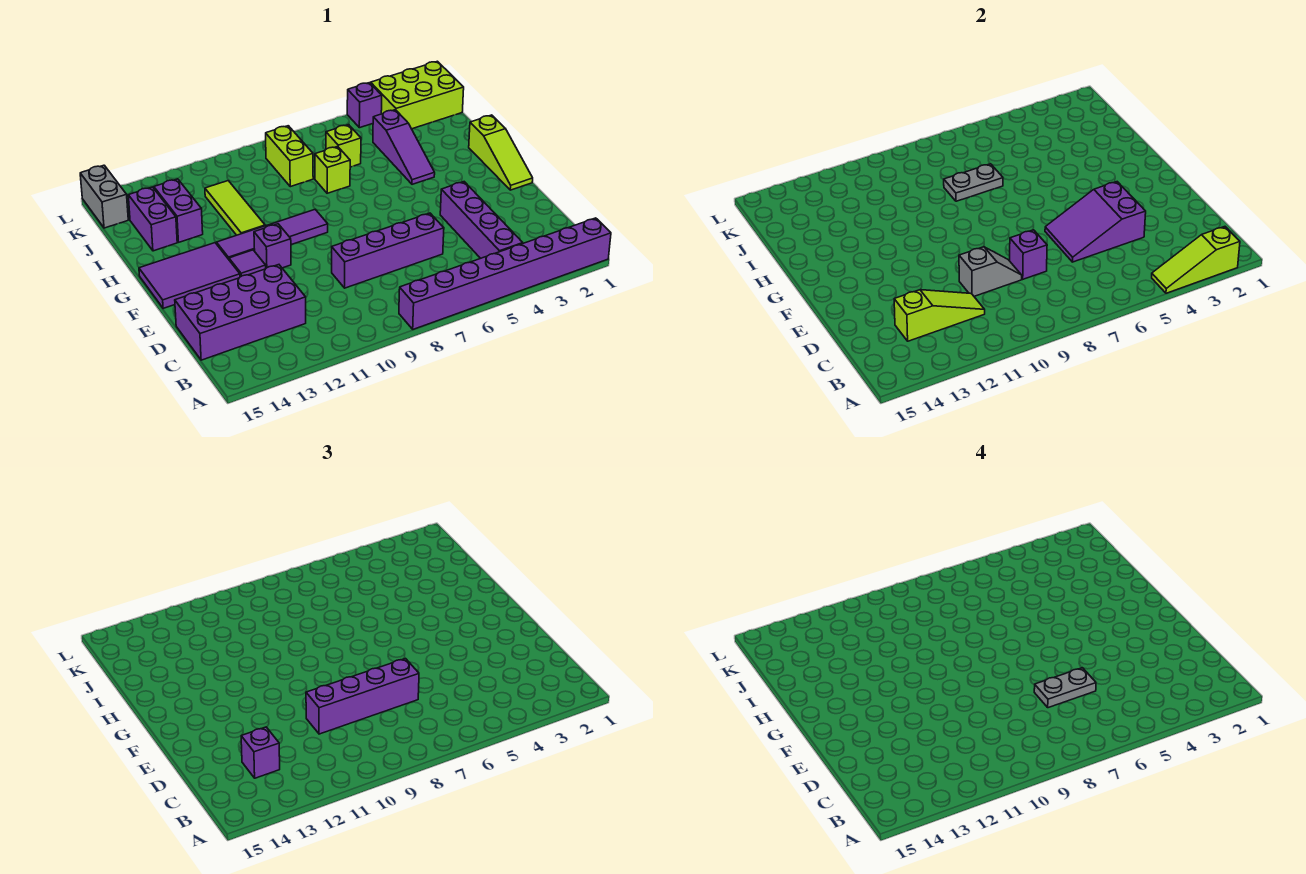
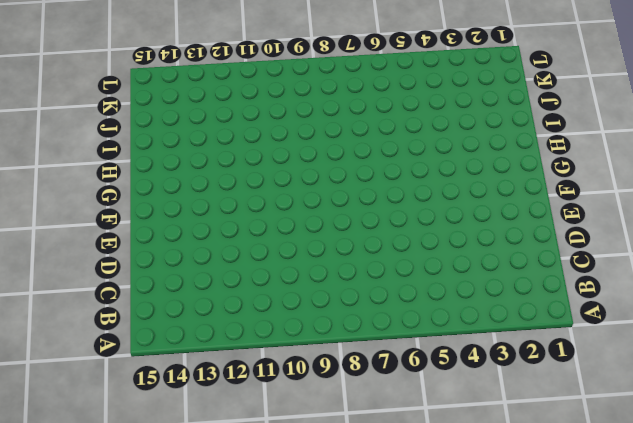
none -> purple brick A1:A8 level 1
none -> purple brick B4:E4 level 1
none -> purple brick C12:D15 level 1

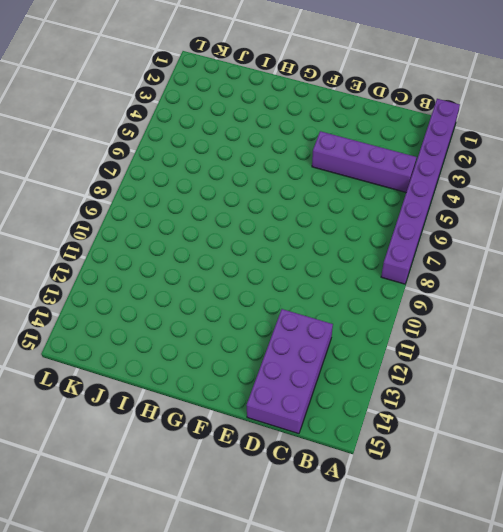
none -> purple brick D6:D9 level 1
none -> lime slope F1:H1 level 1 top H
none -> purple brick F11 level 1

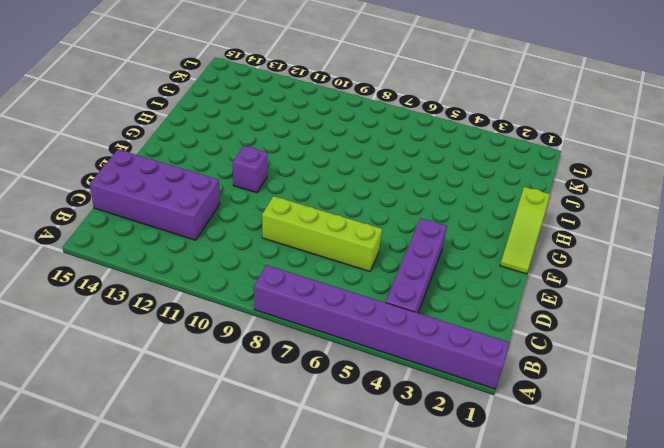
lime brick D6:D9 level 1 -> purple brick D6:D9 level 1
none -> purple tile F12 level 1
none -> purple tile F13:G15 level 1
none -> purple tile G9:G12 level 1

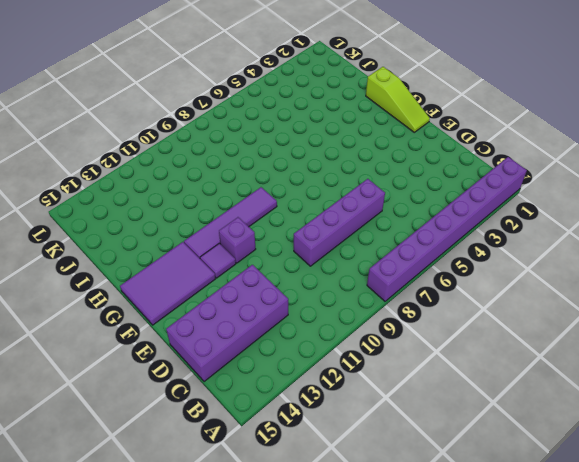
none -> purple brick B4:E4 level 1
none -> purple slope H4:J4 level 1 top J
none -> lime tile H11:J11 level 1

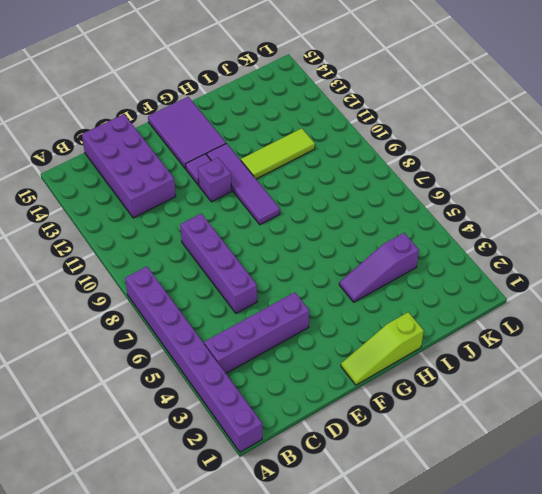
none -> lime brick I7 level 1
none -> purple brick I13:J13 level 1
none -> purple brick I14:J14 level 1

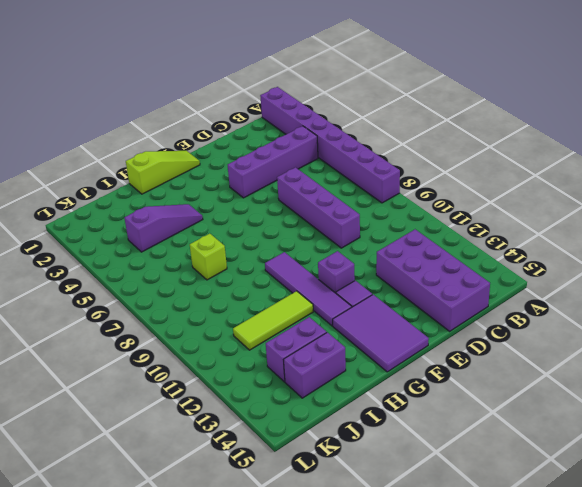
none -> lime brick J6 level 1
none -> lime brick J8:K8 level 1
none -> lime brick K1:L3 level 1

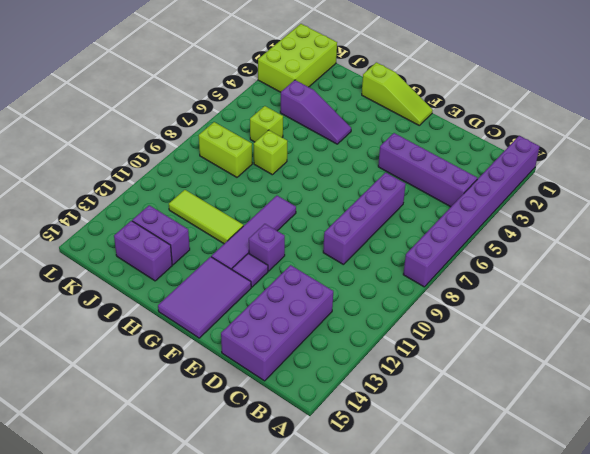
none -> grey brick K15:L15 level 1
none -> purple brick L4 level 1
none -> lime slope A2:A4 level 2 top 2

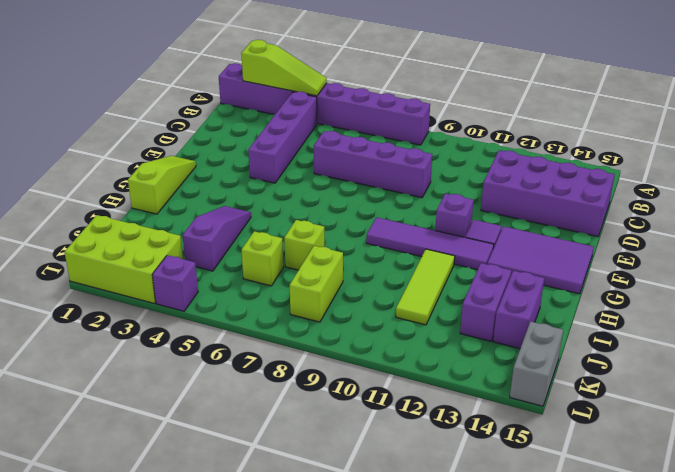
none -> lime slope C11:C13 level 2 top 13
none -> purple slope D4:E6 level 2 top 4
none -> purple brick D8 level 2

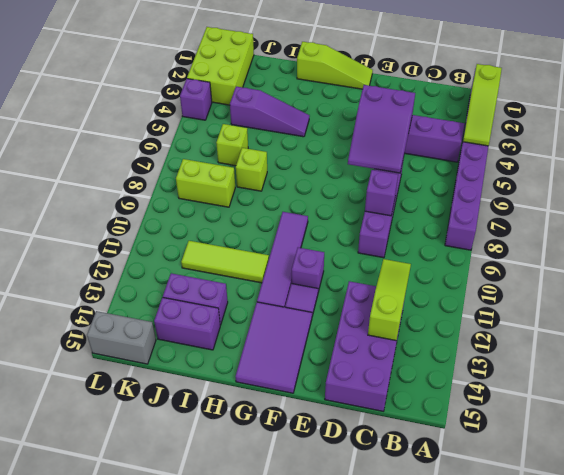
none -> grey slope D9:D10 level 2 top 10
none -> grey plate I7:I8 level 2
none -> purple brick C13 level 3

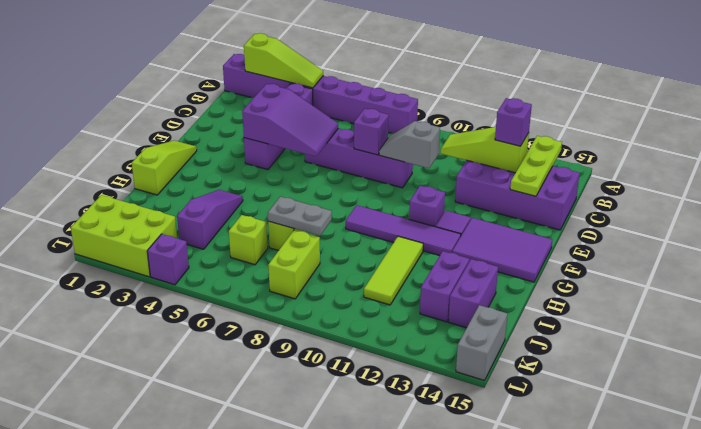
lime plate B14:D14 level 2 -> none
none -> purple brick D7:D10 level 3
none -> grey plate D6:D7 level 4

